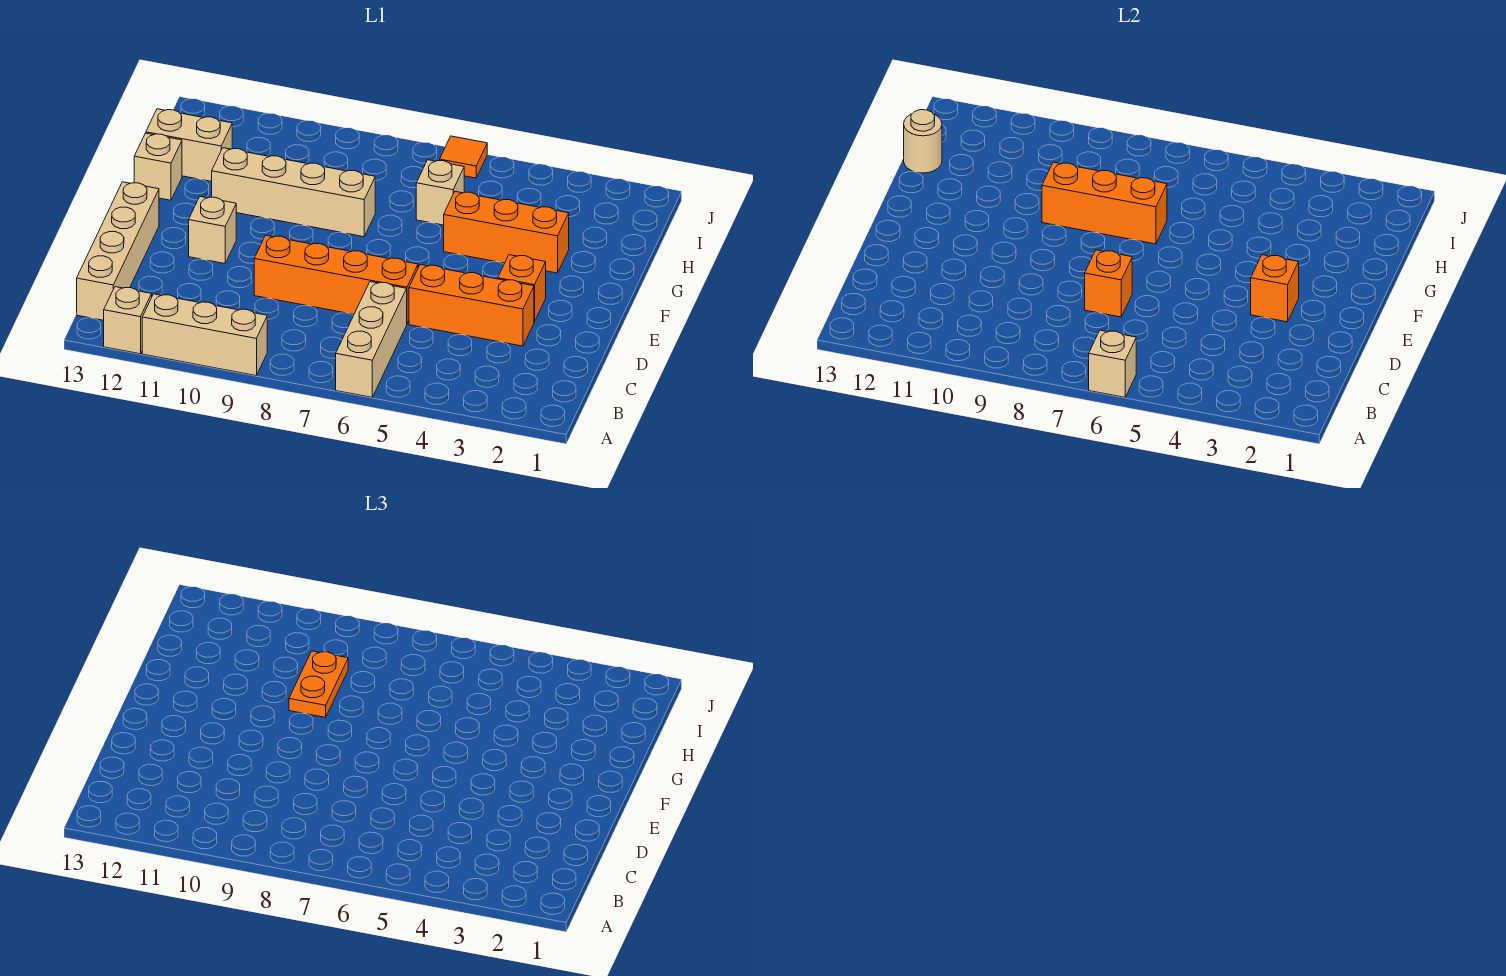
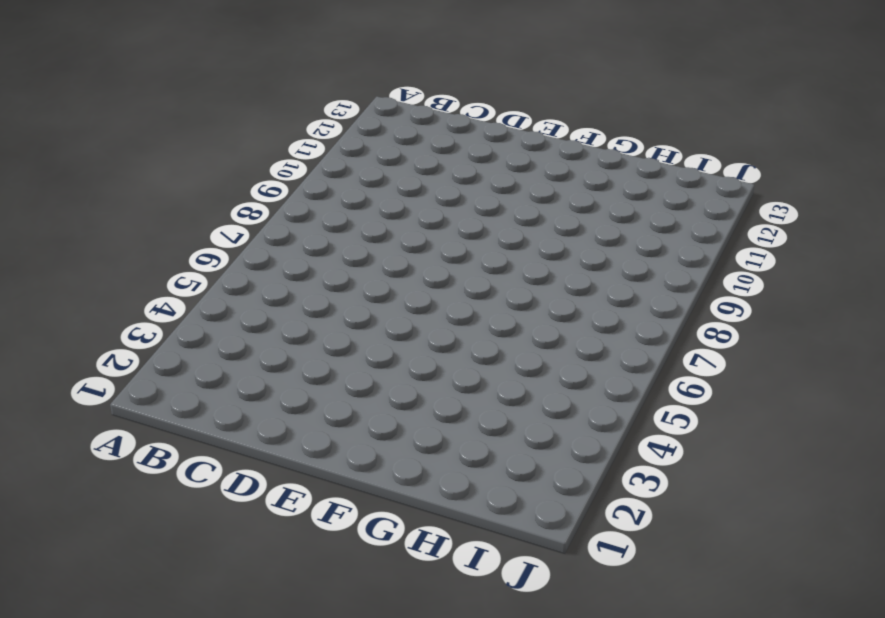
none -> tan brick A6:C6 level 1
none -> tan brick A9:A11 level 1
none -> tan brick A12 level 1

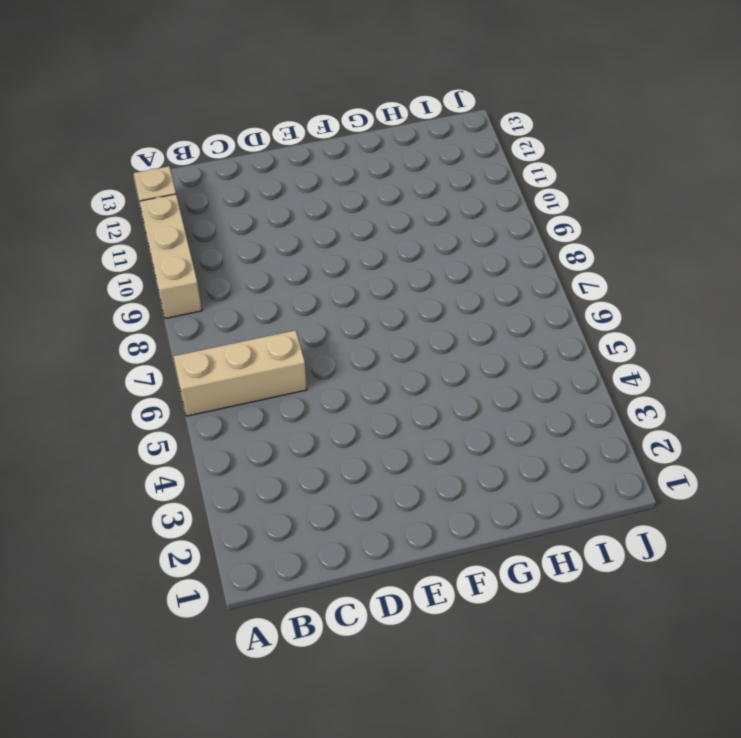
none -> tan brick B13:E13 level 1
none -> orange brick D3:D5 level 1
none -> orange brick D6:D9 level 1

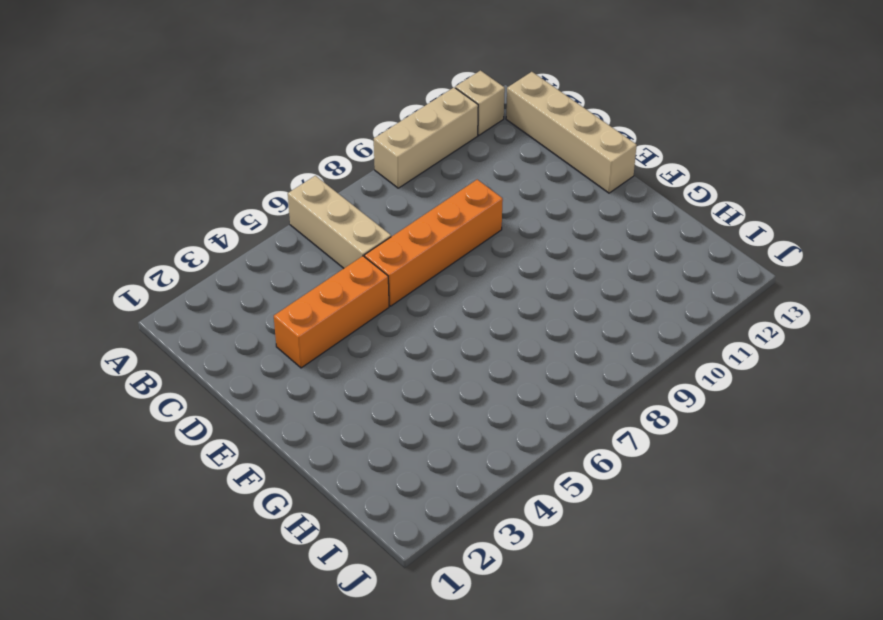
none -> orange brick E3 level 1
none -> tan brick E11 level 1
none -> orange brick G3:G5 level 1

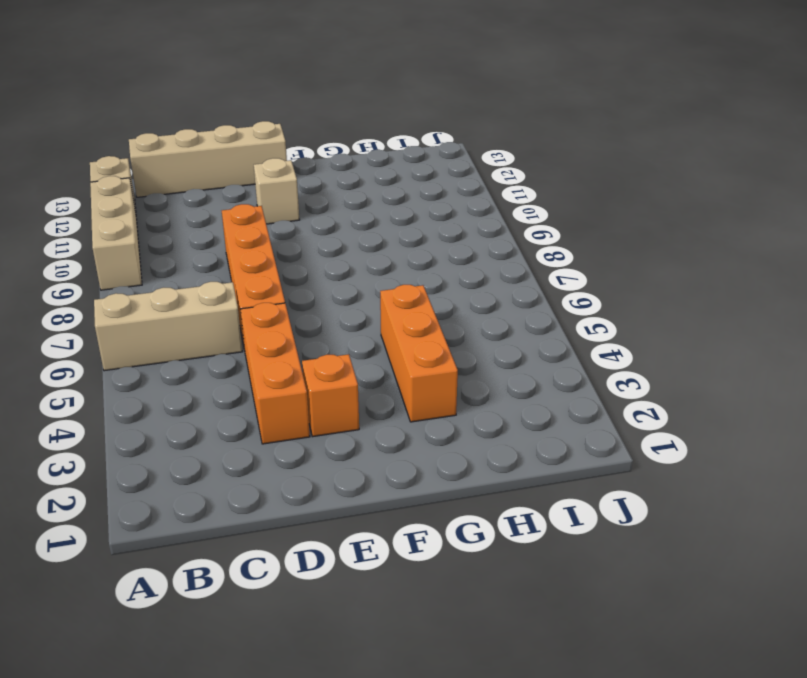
none -> tan brick G8:G11 level 1
none -> tan brick G13 level 1
none -> tan brick H6 level 1

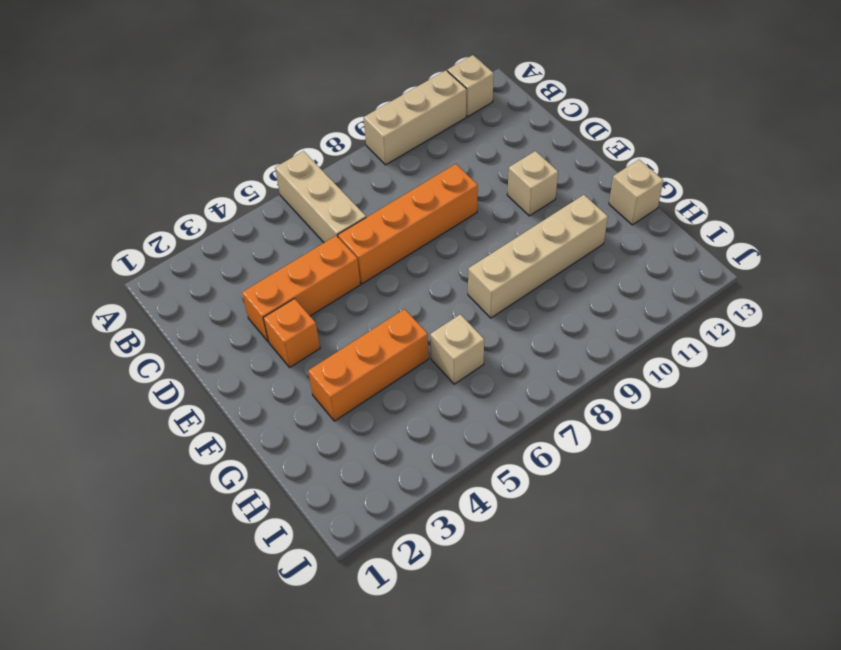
none -> tan brick B13:E13 level 1
none -> tan brick H12:H13 level 1
none -> orange tile J6 level 1

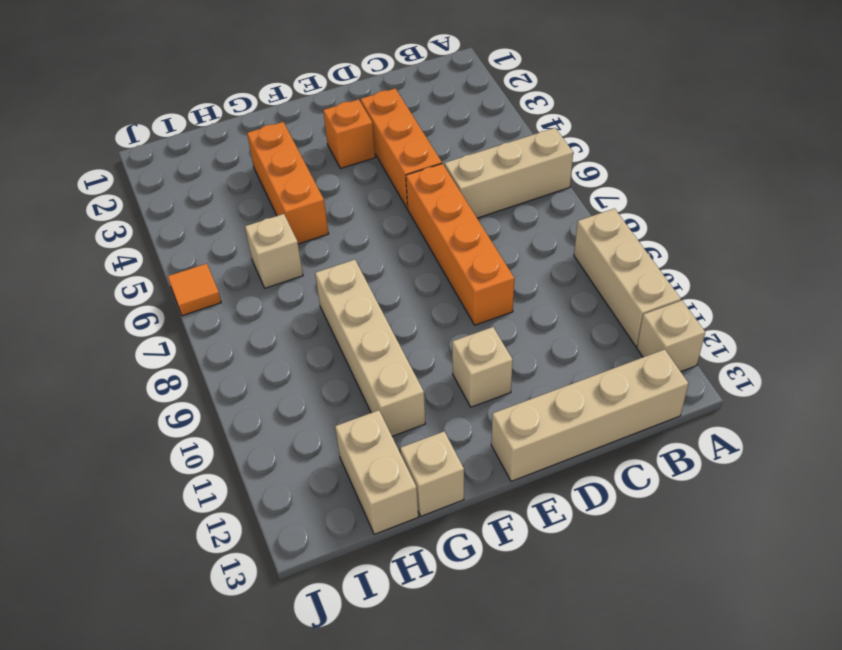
none -> tan brick A6 level 2
none -> orange brick D7 level 2
none -> orange brick E3 level 2

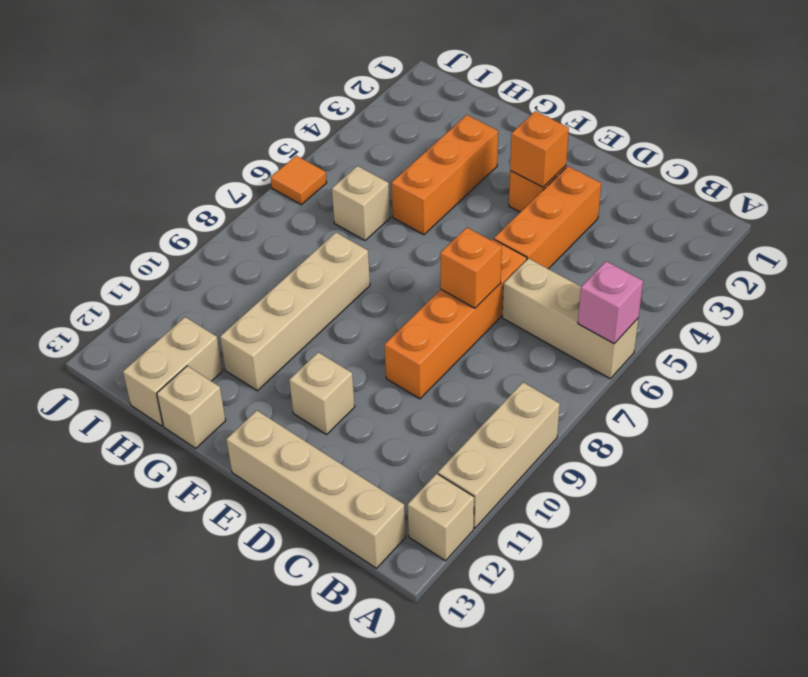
pink brick A6 level 2 -> tan brick A6 level 2
none -> orange brick G7:G9 level 2
none -> tan round brick H13 level 2
none -> orange plate G9:H9 level 3

